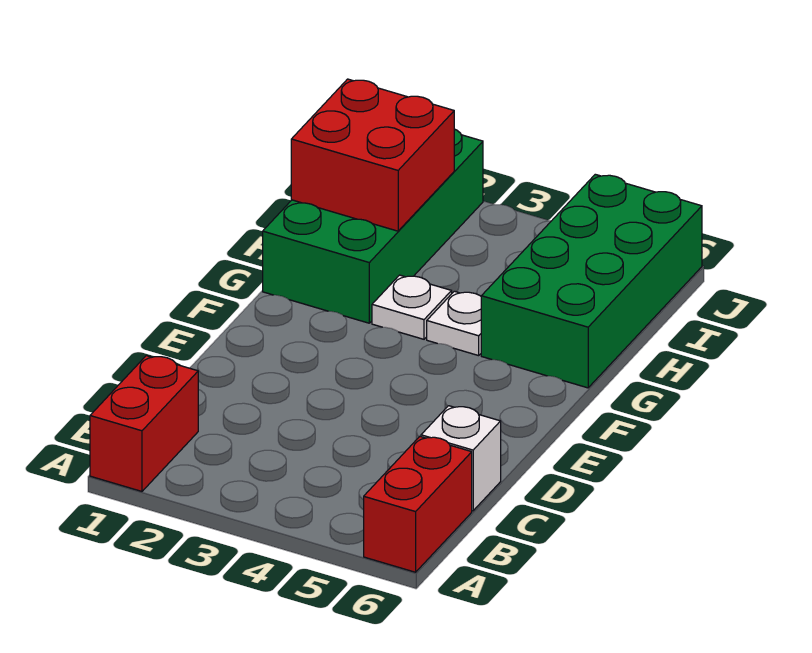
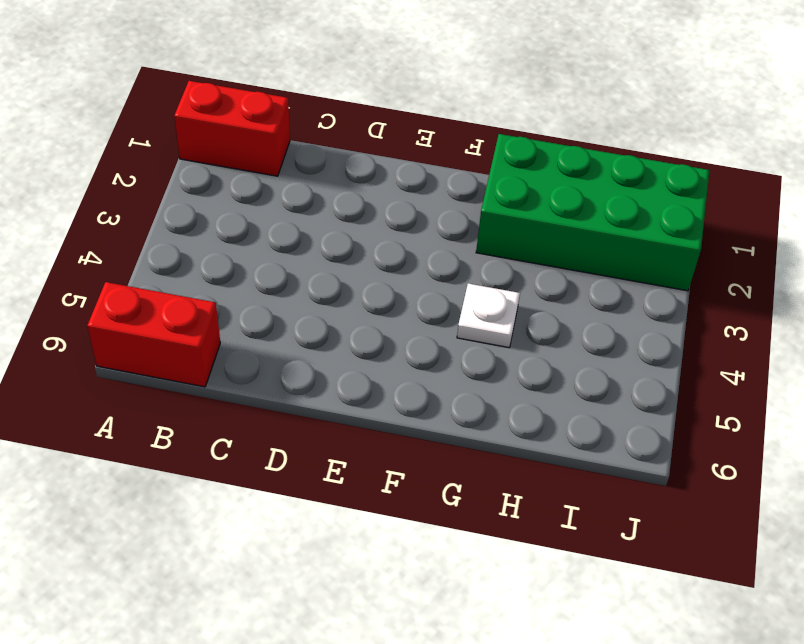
none -> white brick C6 level 1
none -> white plate G3 level 1

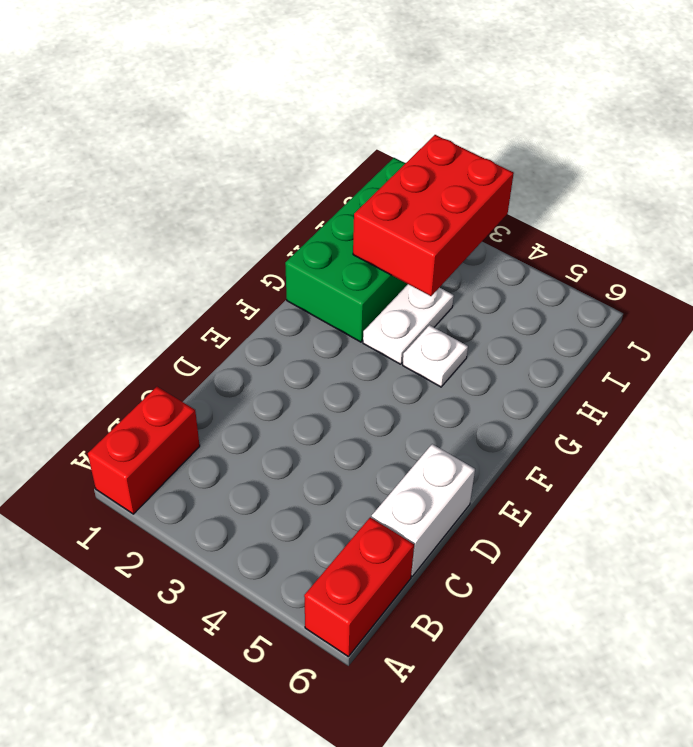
white brick C6:D6 level 1 -> white brick C6 level 1
white plate G3:H3 level 1 -> white plate G3 level 1
red brick H2:J3 level 2 -> red brick H1:I2 level 2
none -> green brick G5:J6 level 1

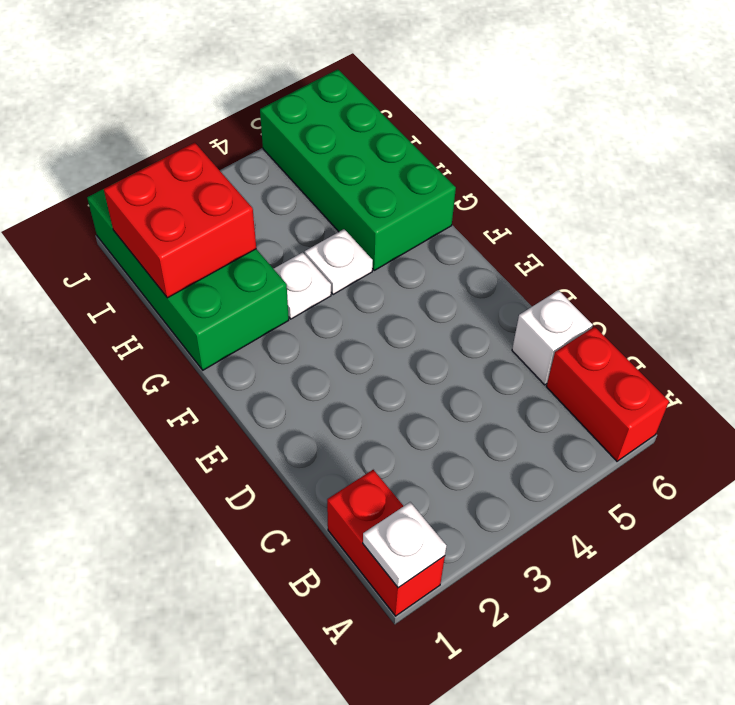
white plate A1 level 2 -> none

